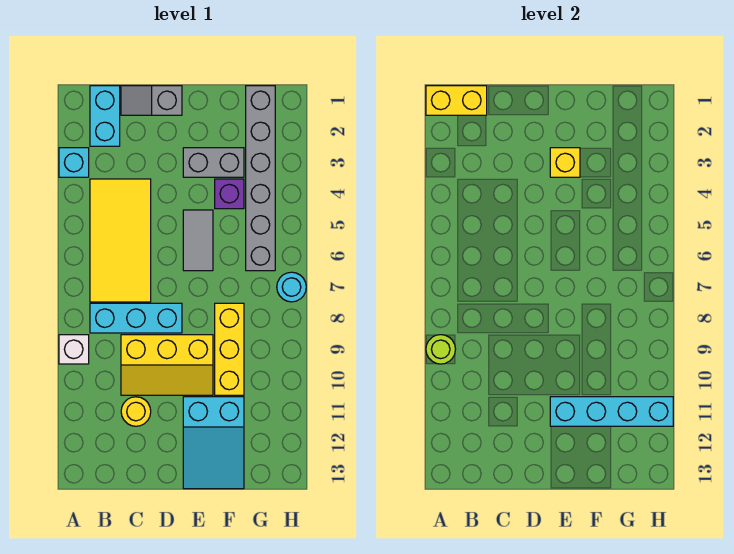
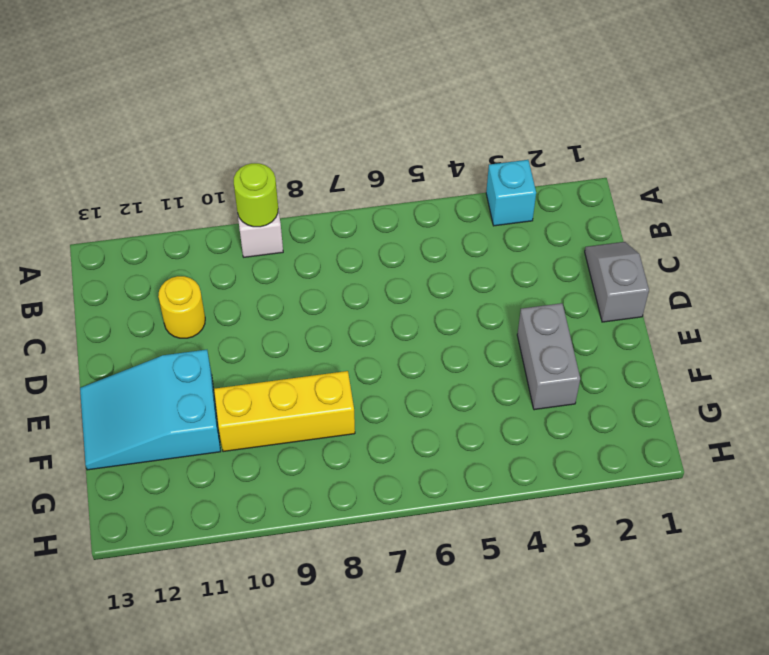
none -> cyan brick B1:B2 level 1
none -> yellow tile B4:C7 level 1
none -> cyan brick B8:D8 level 1

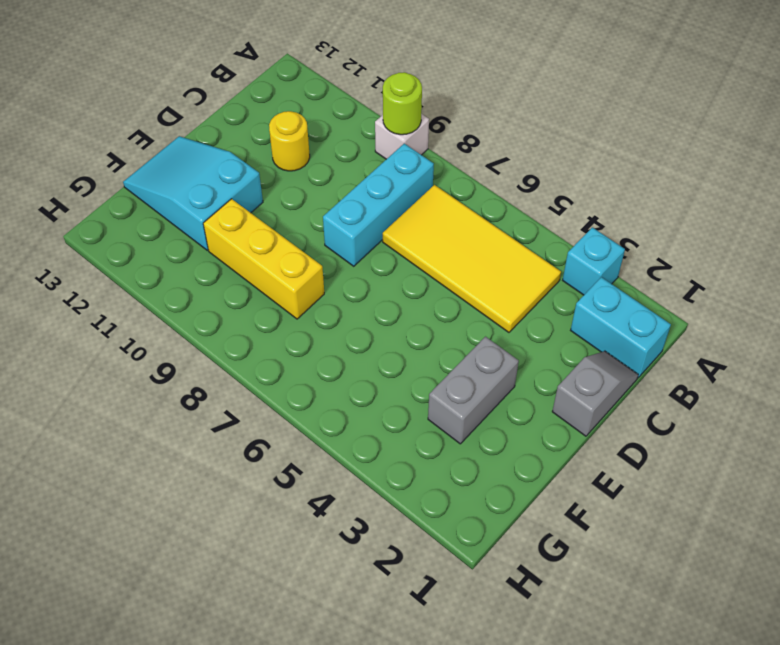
none -> yellow slope C9:E10 level 1 top 9
none -> grey tile E5:E6 level 1
none -> purple brick F4 level 1

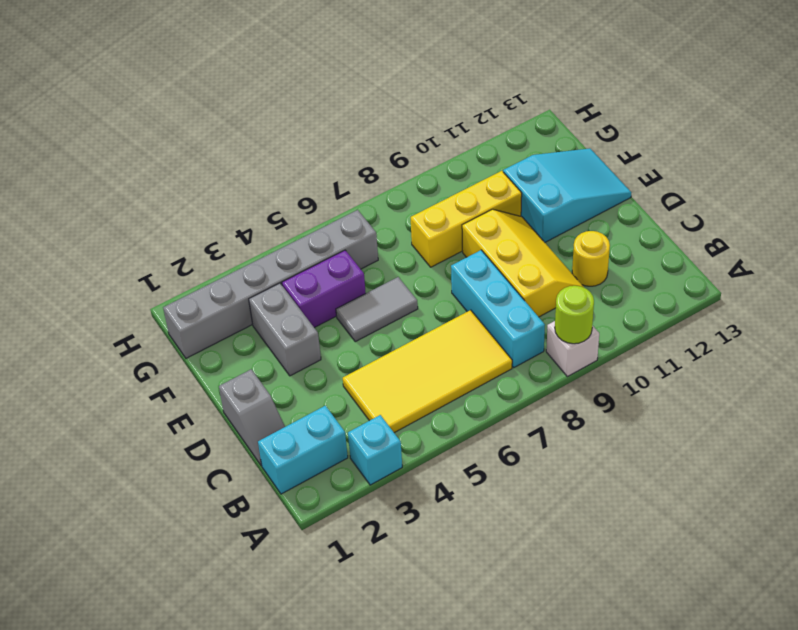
purple brick F4:F5 level 1 -> purple brick F4 level 1
none -> cyan round brick H7 level 1
none -> yellow brick A1:B1 level 2
none -> yellow brick E3 level 2

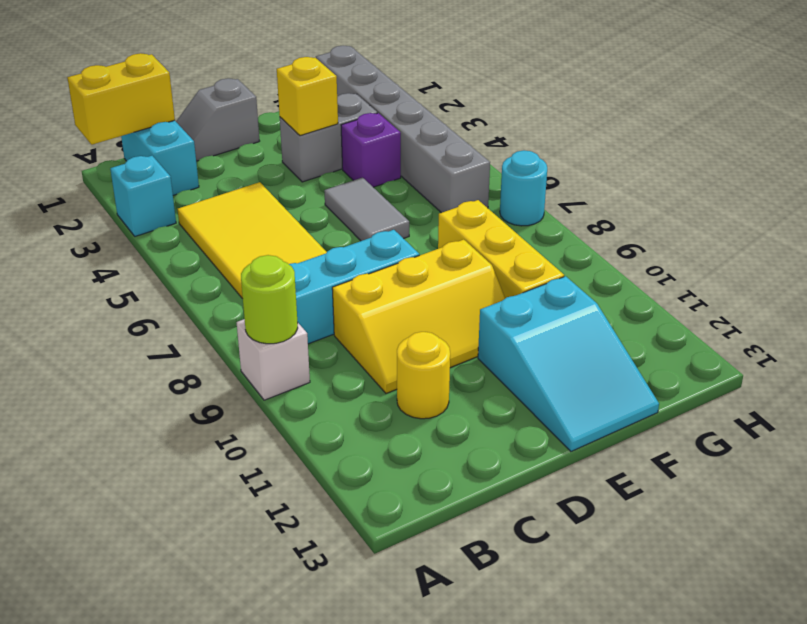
none -> cyan brick E11:H11 level 2

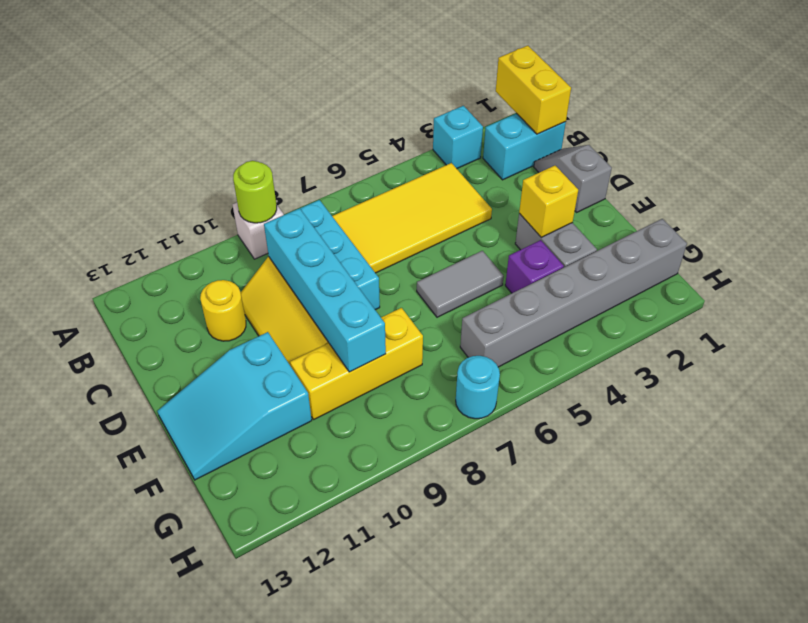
cyan brick C9:F9 level 2 -> cyan brick E11:H11 level 2

